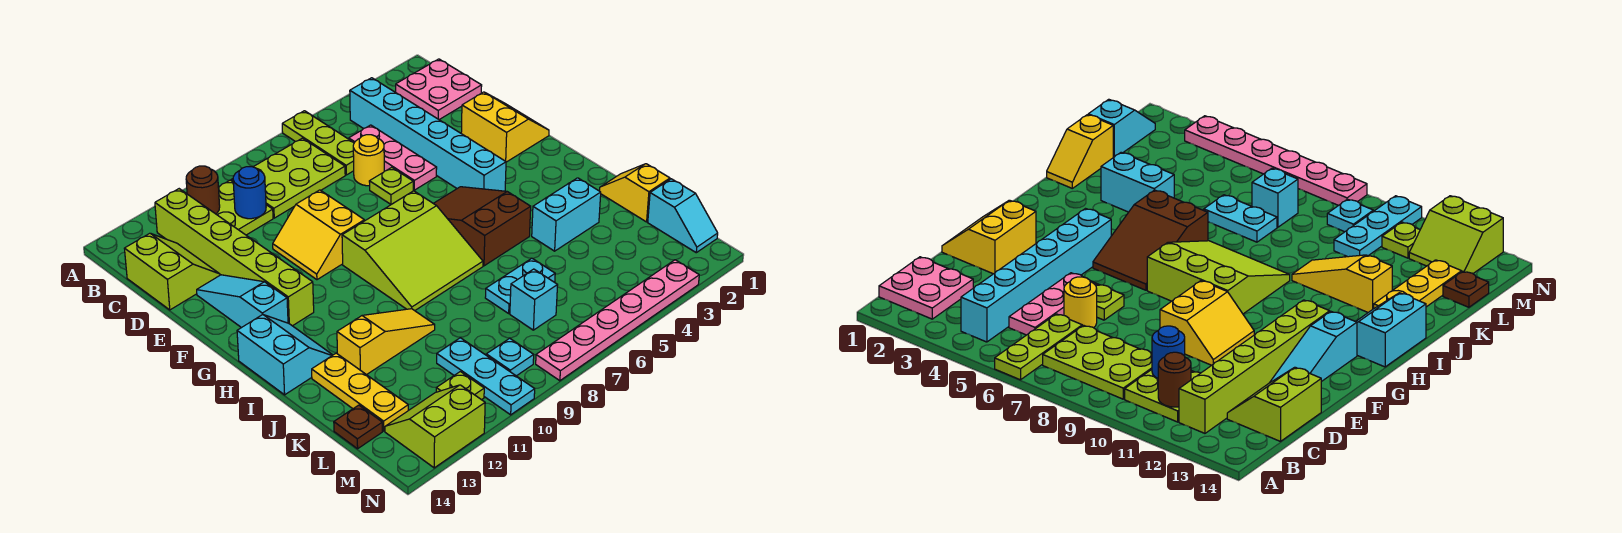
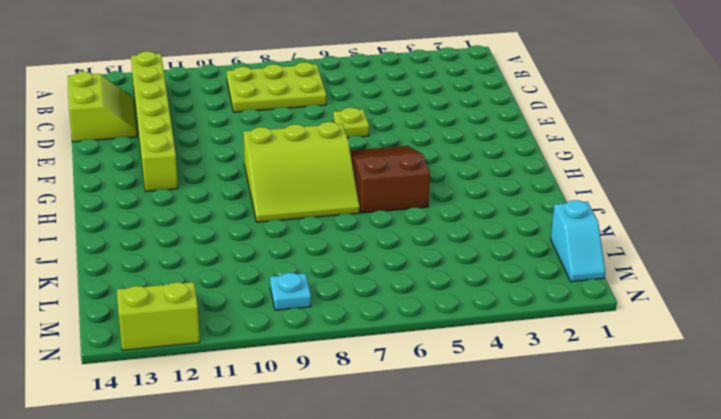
none -> lime plate A6:C6 level 1
none -> pink plate B1:C2 level 1
none -> cyan brick B4:G4 level 1
none -> lime plate B10:C11 level 1

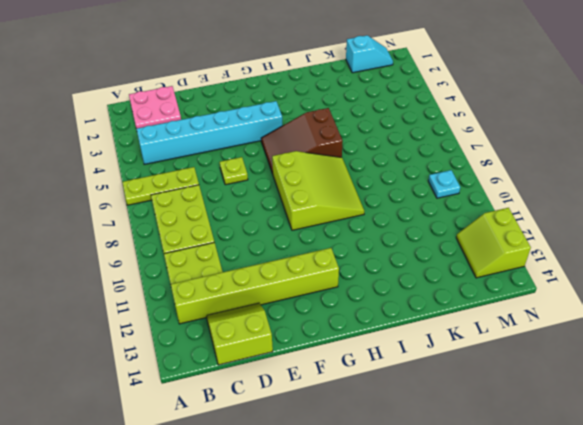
none -> pink plate C5:E5 level 1
none -> yellow round brick D6 level 1
none -> yellow slope E1:F2 level 1 top 2
none -> yellow slope E9:F10 level 1 top 9

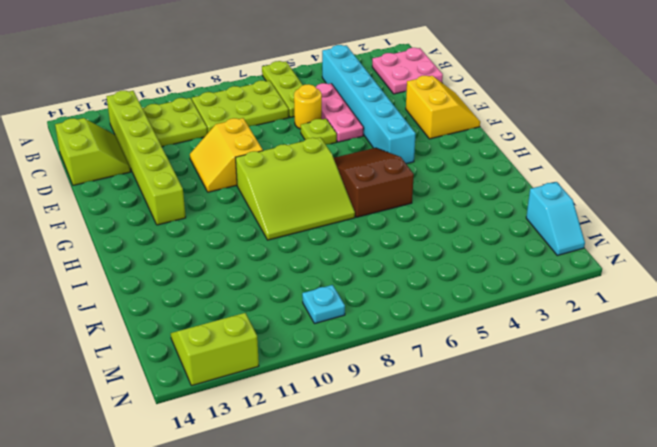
none -> cyan slope E13:G13 level 1 top G
none -> cyan slope H13:I14 level 1 top 14
none -> yellow slope J1:K1 level 1 top K
none -> cyan brick J3:J4 level 1

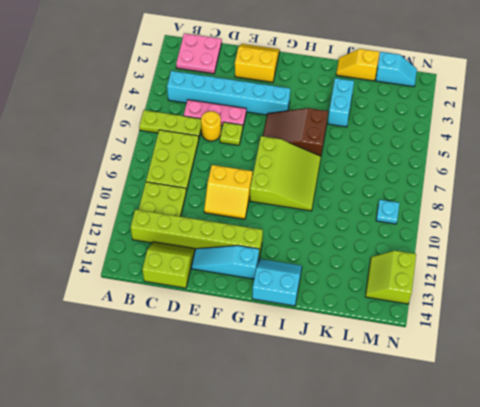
none -> yellow slope J10:J12 level 1 top 12
none -> yellow plate J13:L13 level 1
none -> cyan plate K6:K7 level 1
none -> cyan brick L7 level 1

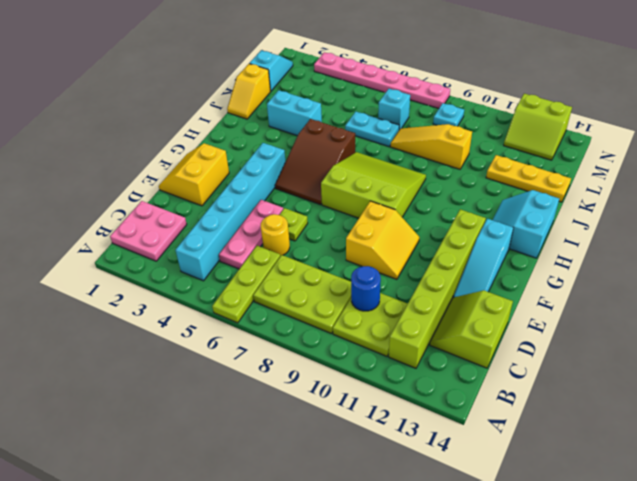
yellow slope K8:K10 level 1 top 10 -> yellow slope J10:J12 level 1 top 12
yellow plate K12:K14 level 1 -> yellow plate J13:L13 level 1
none -> cyan plate L10:N10 level 1
none -> brown plate L14 level 1
none -> lime plate M11 level 1
none -> brown round brick B11 level 2

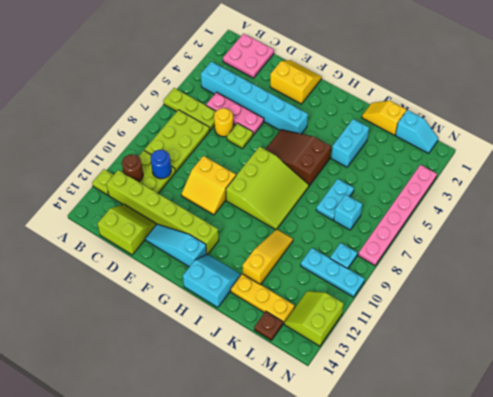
lime plate A12 level 1 -> lime plate M11 level 1

